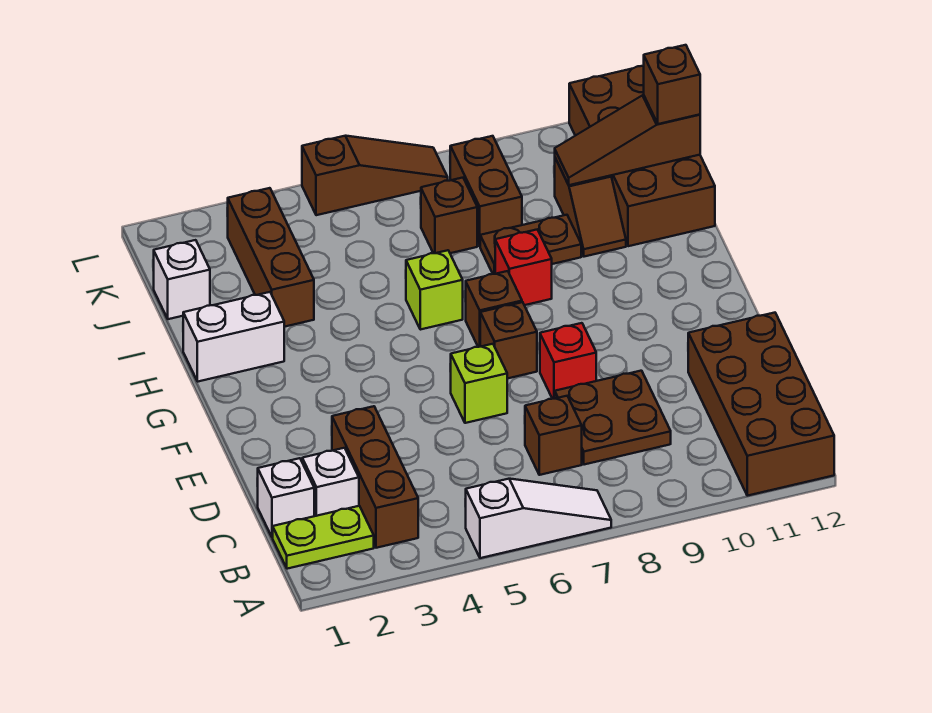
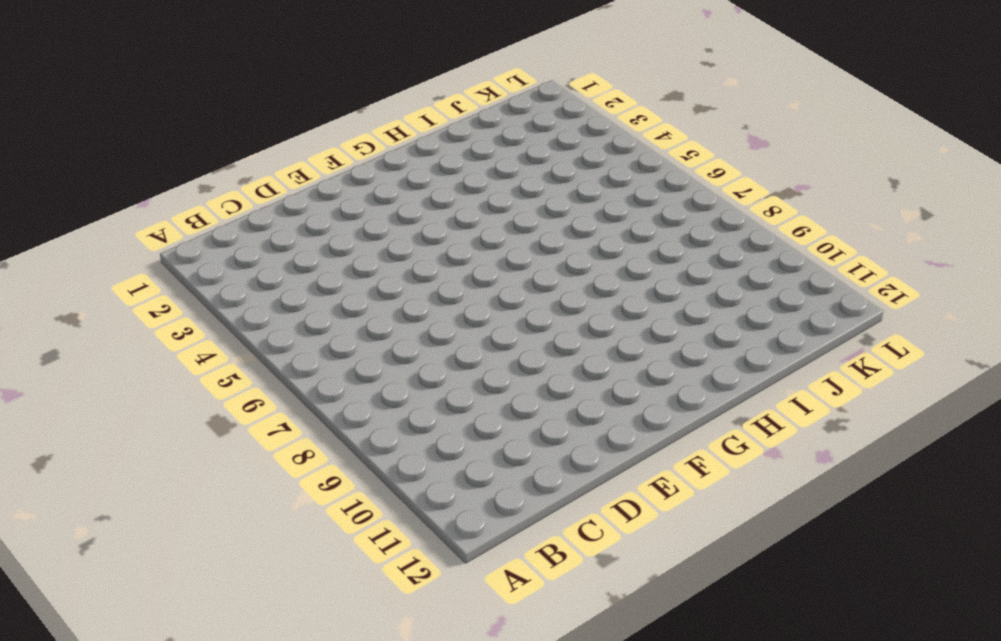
none -> white slope A5:A7 level 1 top 5
none -> brown brick A11:D12 level 1
none -> lime plate B1:B2 level 1

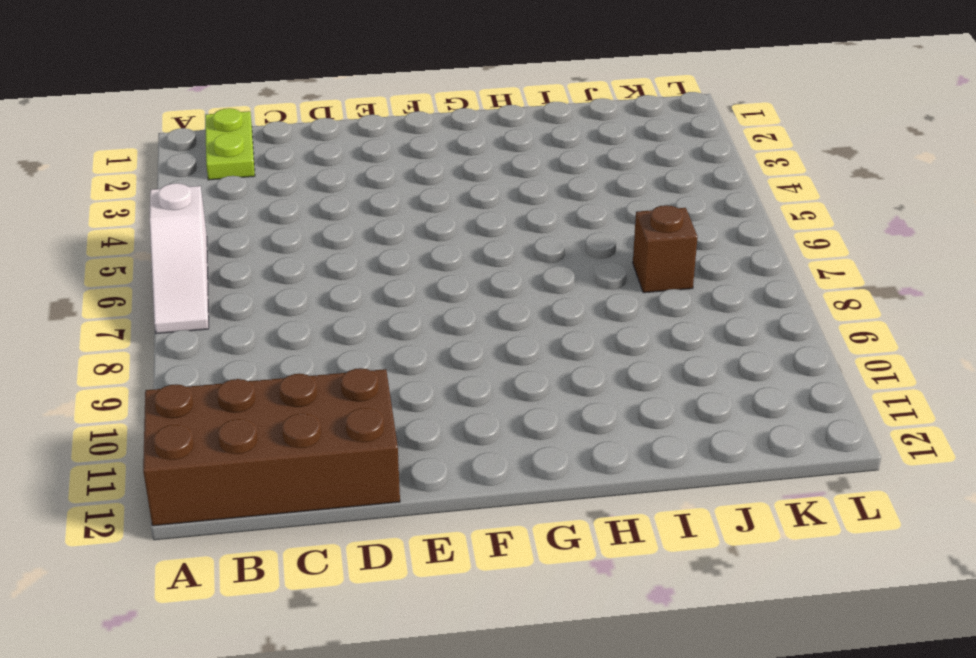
none -> brown brick B3:D3 level 1
none -> white brick C1 level 1
none -> white brick C2 level 1

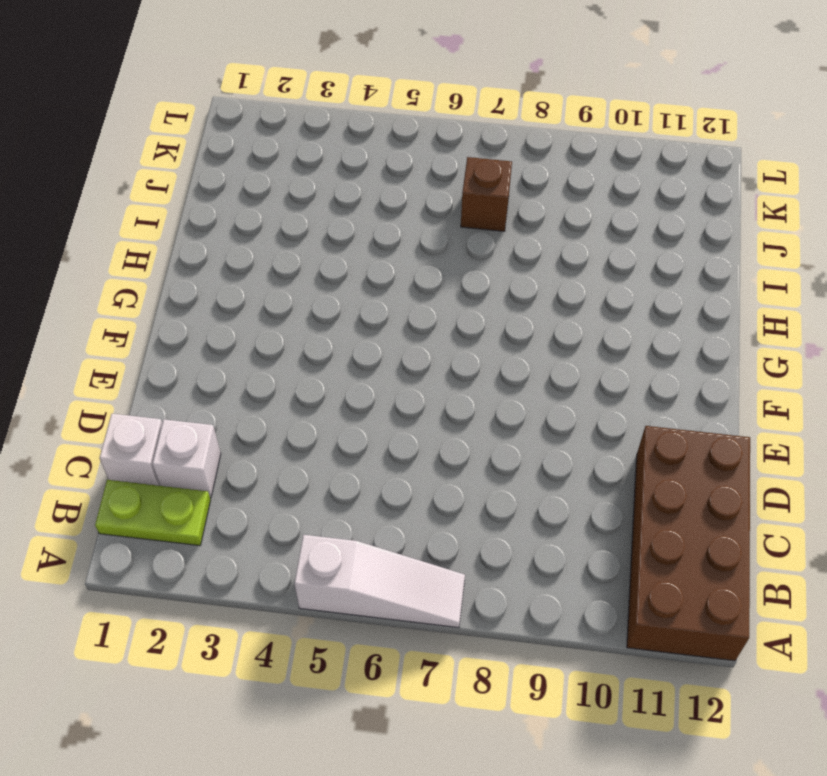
none -> brown brick B3:D3 level 1
none -> brown brick C7 level 1
none -> brown plate C8:D9 level 1

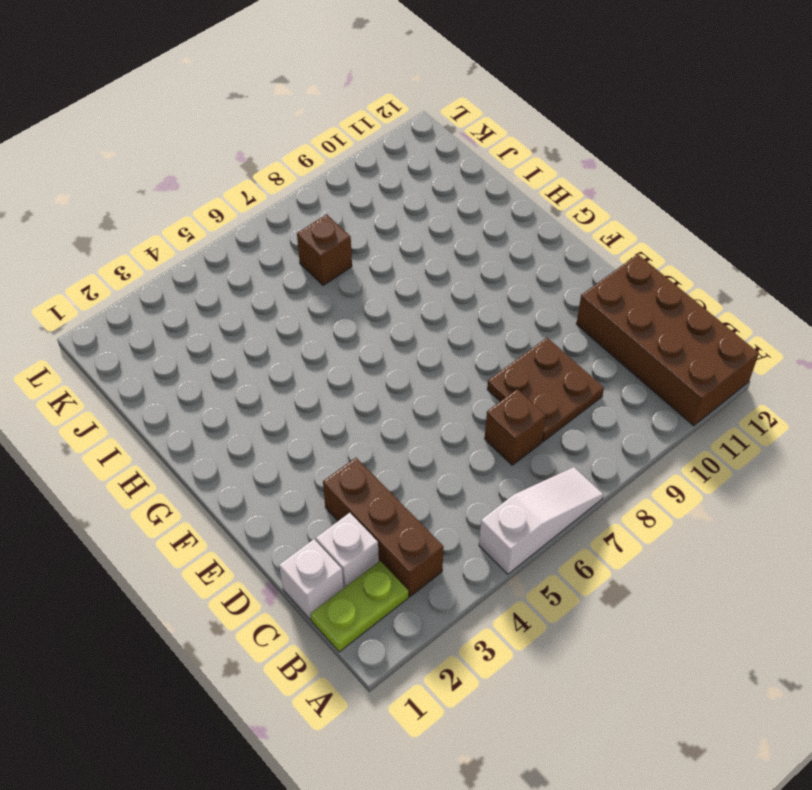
none -> lime brick E6 level 1
none -> red brick E8 level 1
none -> brown brick F7 level 1

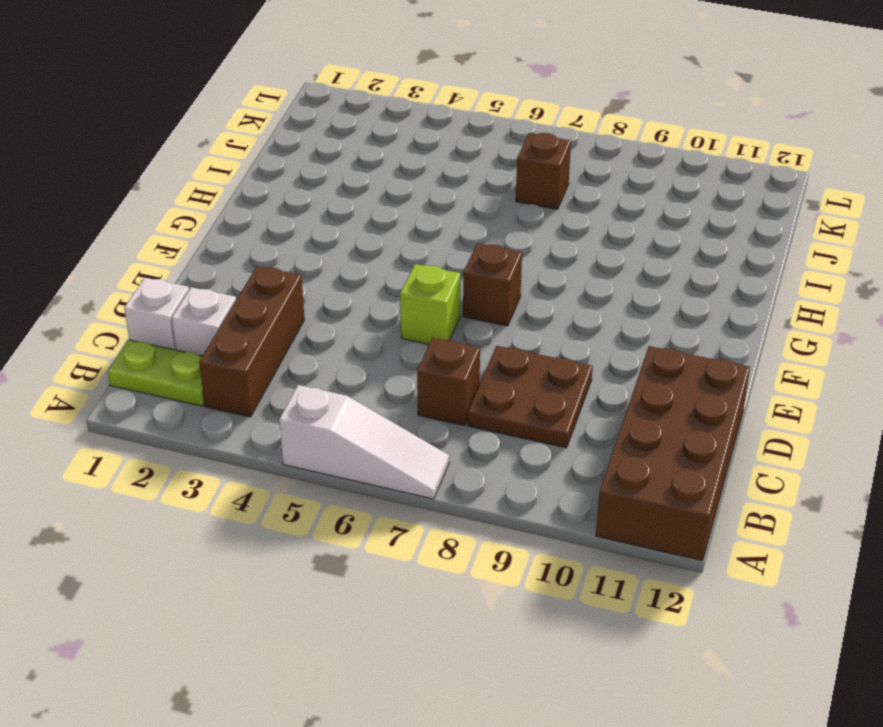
none -> red brick E8 level 1
none -> brown brick G7 level 1
none -> white brick H1:H2 level 1

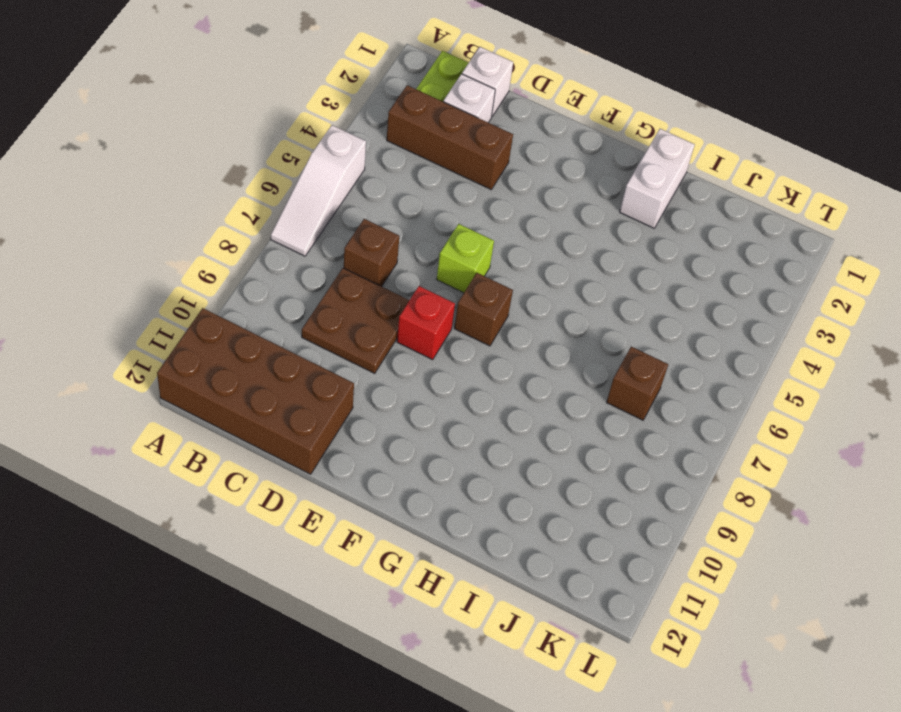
none -> brown brick G7 level 1
none -> lime brick H6 level 1
none -> red brick H8 level 1

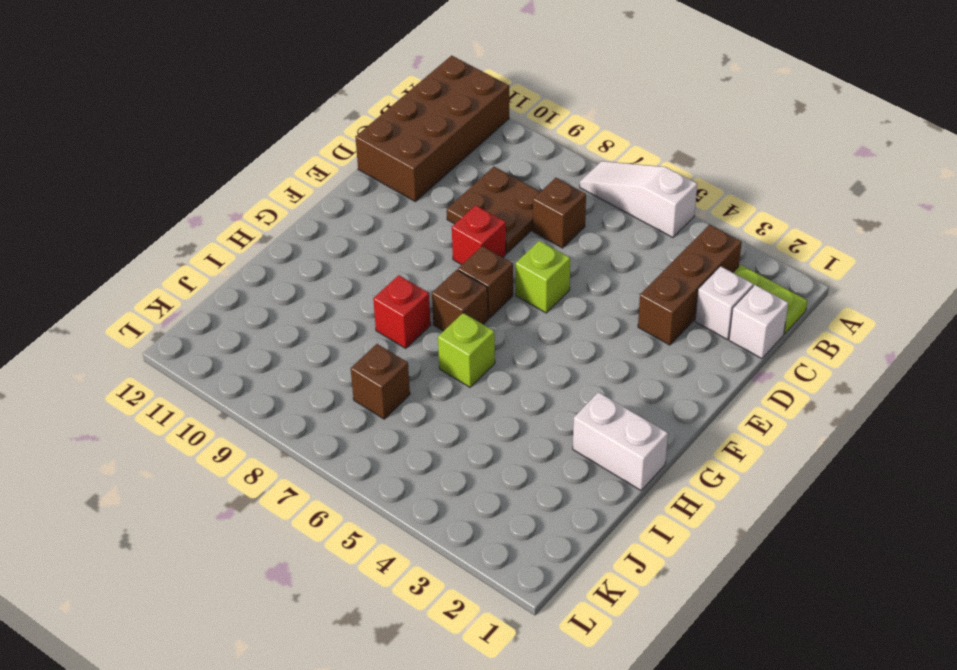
none -> brown brick I3:K3 level 1
none -> brown plate I8:I9 level 1
none -> brown slope I10:J10 level 1 top J

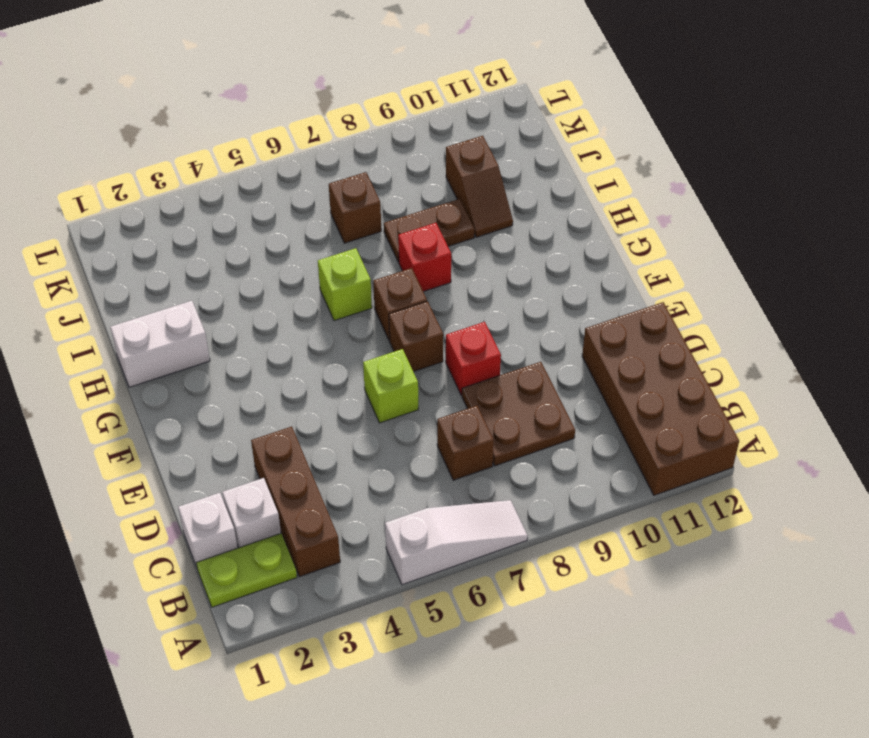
none -> brown brick I3:K3 level 1
none -> brown brick I11:L12 level 1
none -> white brick J1 level 1

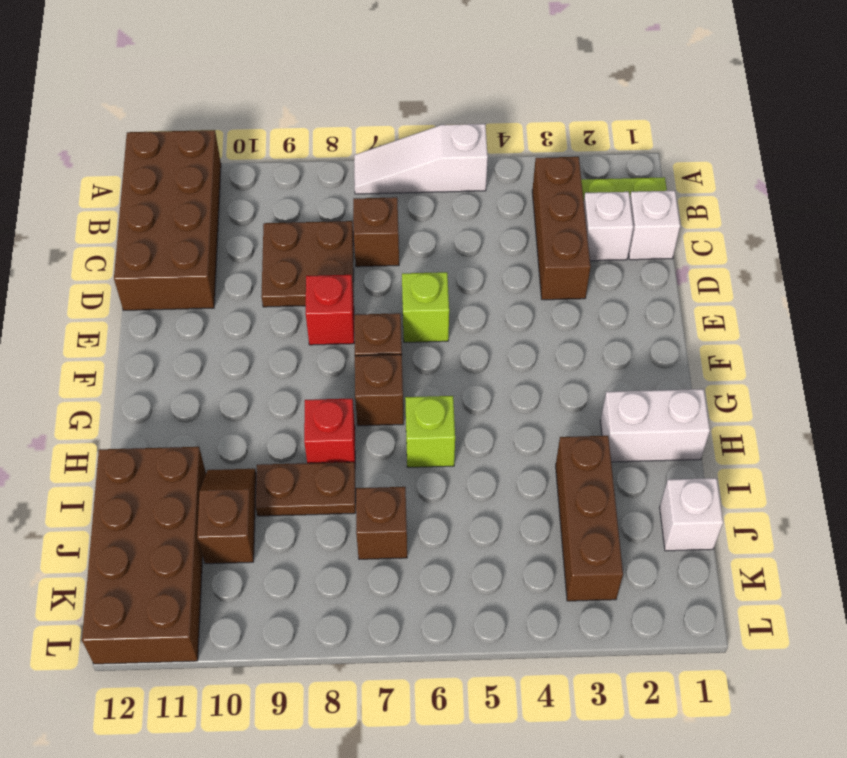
none -> brown brick J8:K8 level 1
none -> brown slope L5:L7 level 1 top 5
none -> brown slope J10:J12 level 2 top 12

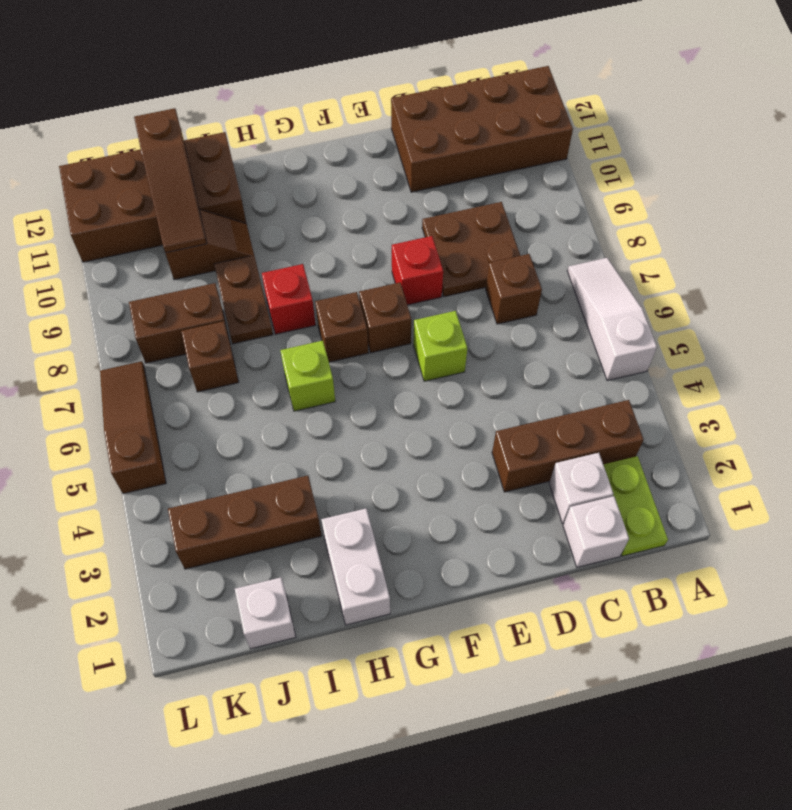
none -> brown brick J12 level 3

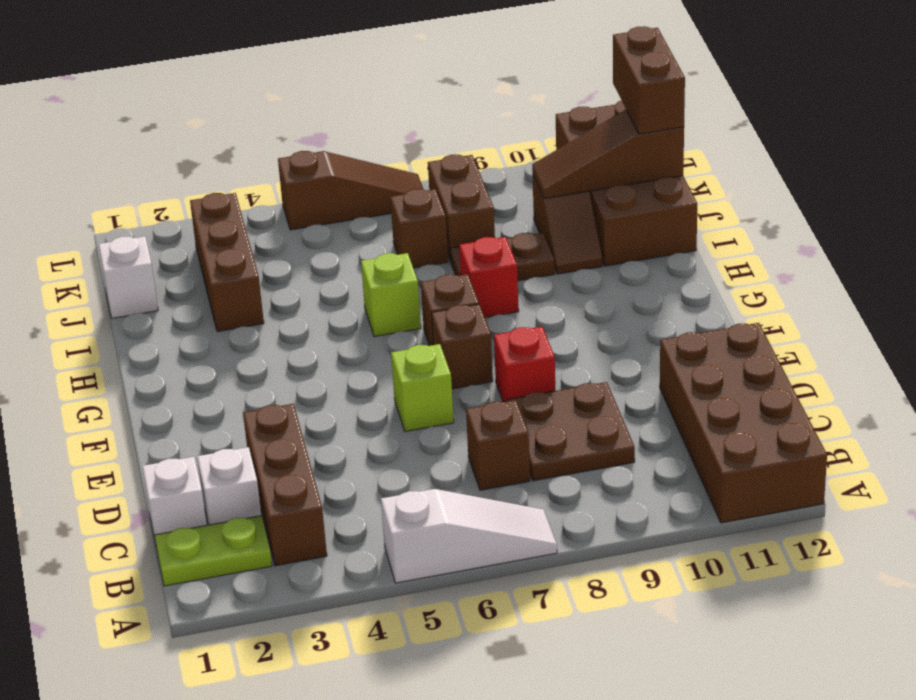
brown brick J12:K12 level 3 -> brown brick J12 level 3
none -> white brick H1:H2 level 1

